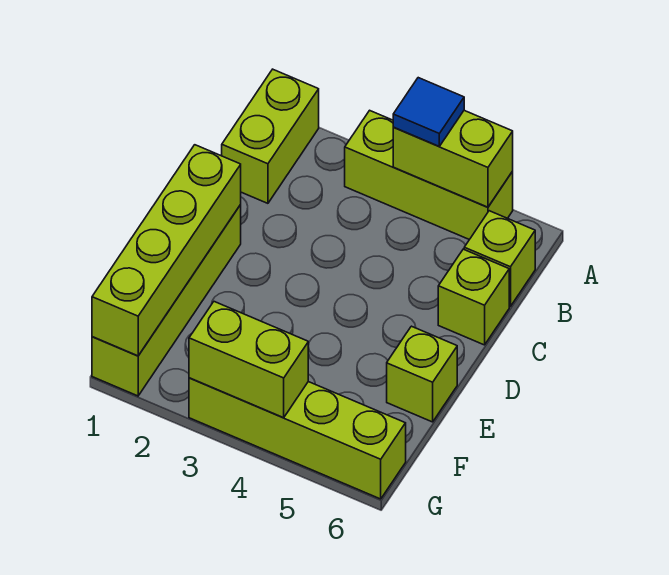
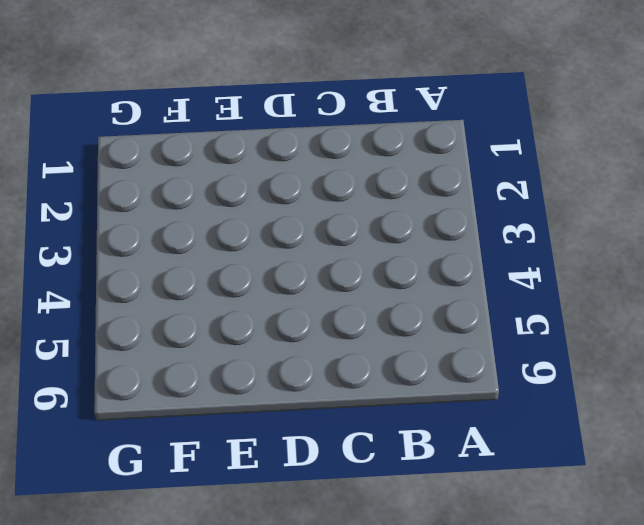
none -> lime brick A1:B1 level 1
none -> lime brick A3:A5 level 1

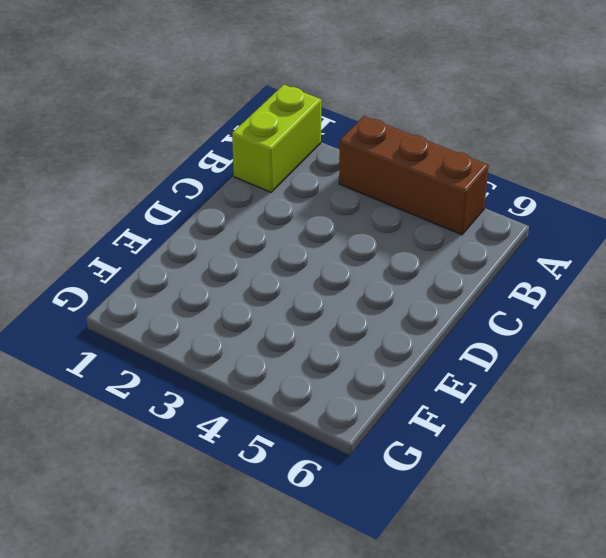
brown brick A3:A5 level 1 -> lime brick A3:A5 level 1
none -> lime brick B6 level 1
none -> lime brick C6 level 1

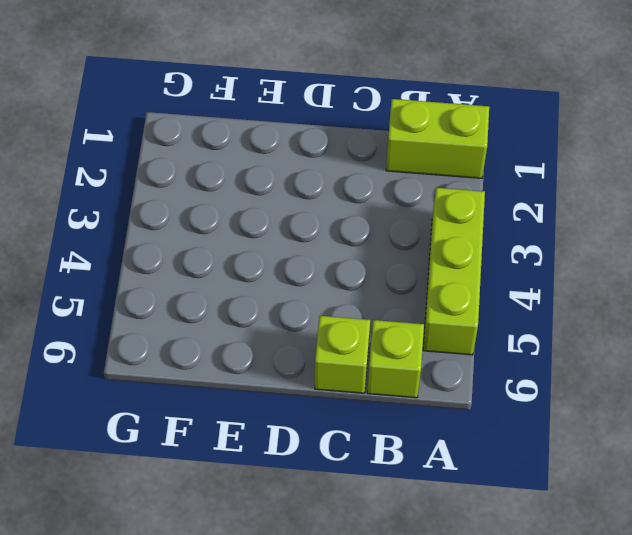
none -> lime brick D1:G1 level 1
none -> lime brick E6 level 1

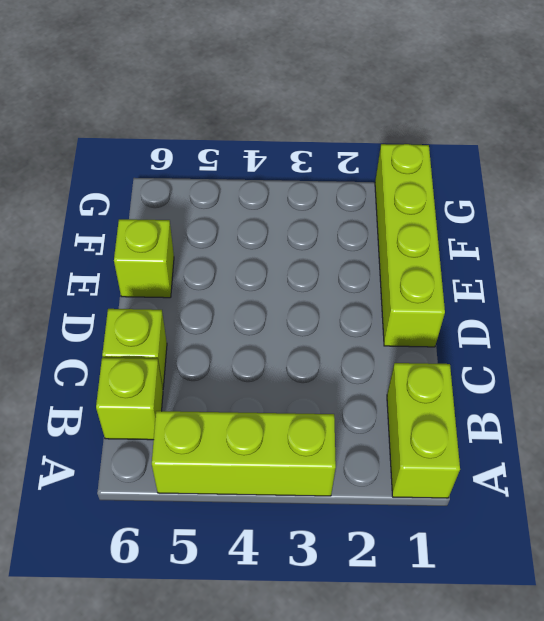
none -> lime brick G3:G6 level 1
none -> lime brick A4:A5 level 2

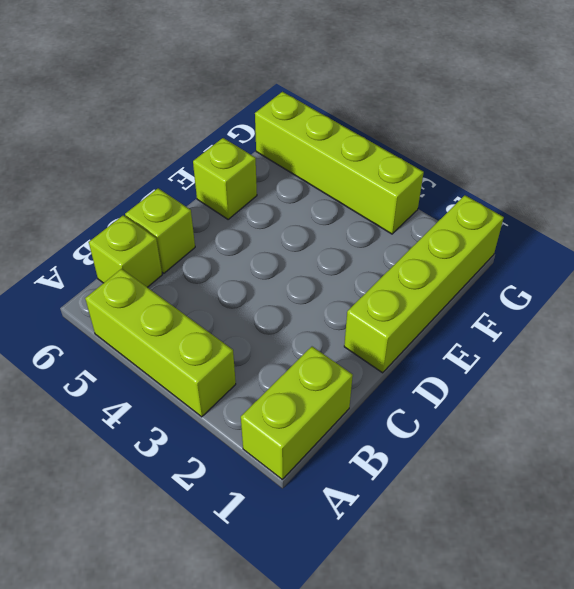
none -> lime brick A4:A5 level 2
none -> lime brick D1:G1 level 2

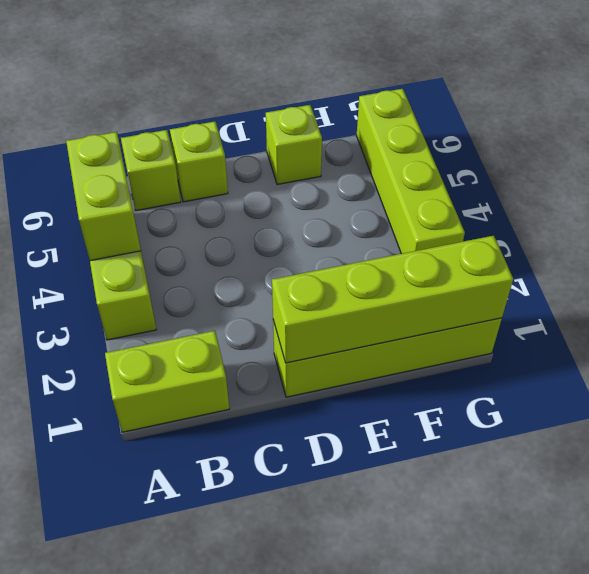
none -> lime brick G3:G4 level 2
none -> blue tile A4 level 3

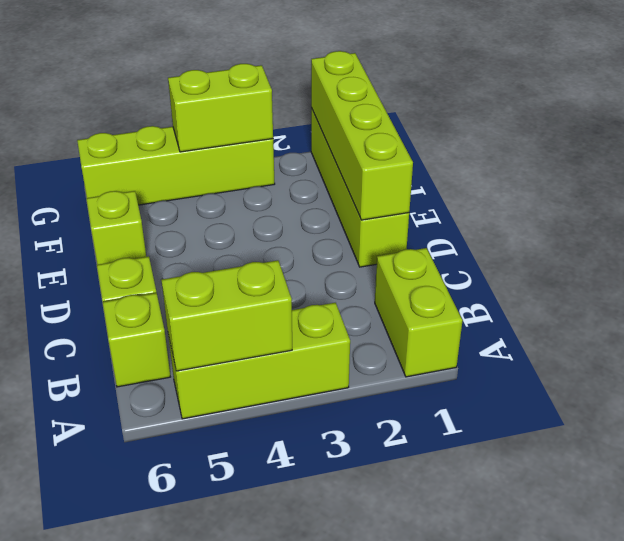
none -> blue tile A4 level 3

